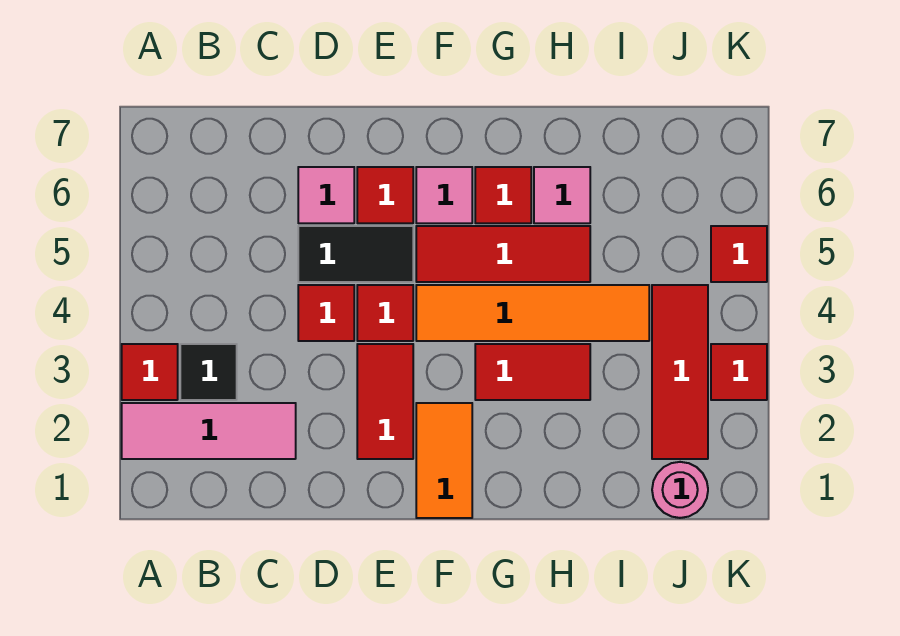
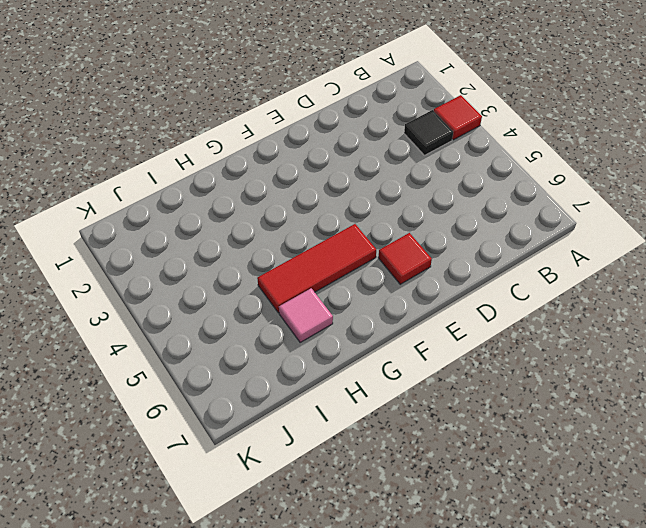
none -> pink tile A2:C2 level 1
none -> red tile D4 level 1
none -> black tile D5:E5 level 1

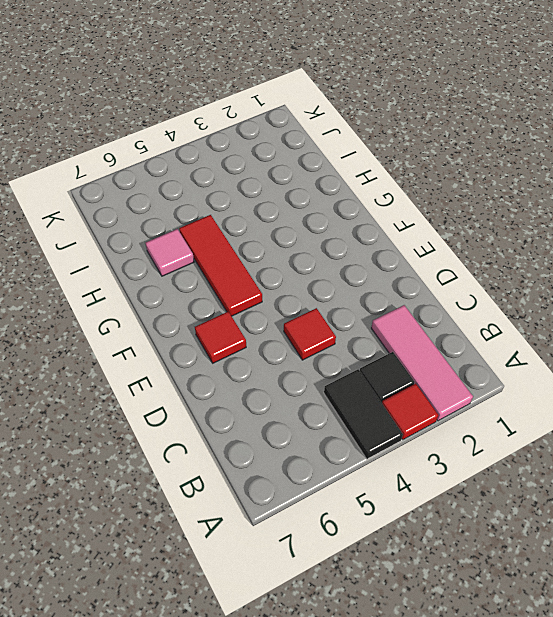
black tile A4:B4 level 1 -> black tile D5:E5 level 1
none -> pink tile D6 level 1
none -> red tile E2:E3 level 1
none -> red tile E4 level 1

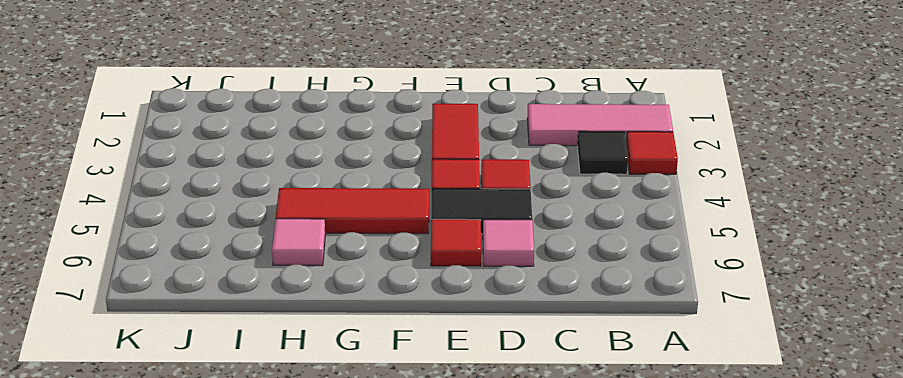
none -> orange tile F1:F2 level 1
none -> orange tile F4:I4 level 1
none -> pink tile F6 level 1

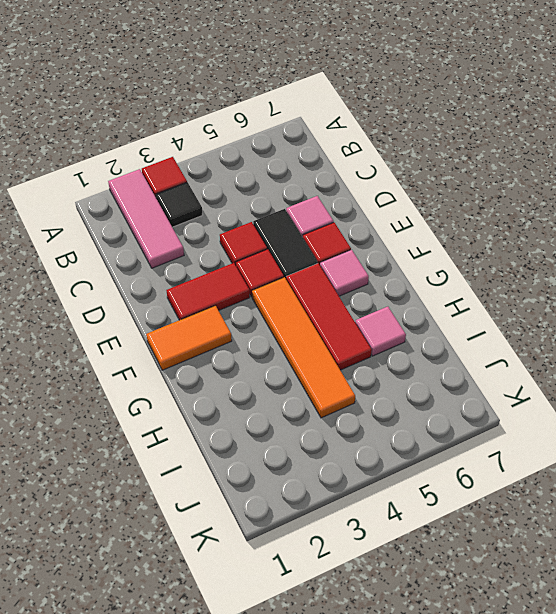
none -> red tile G3:H3 level 1
none -> red tile G6 level 1
none -> pink round brick J1 level 1

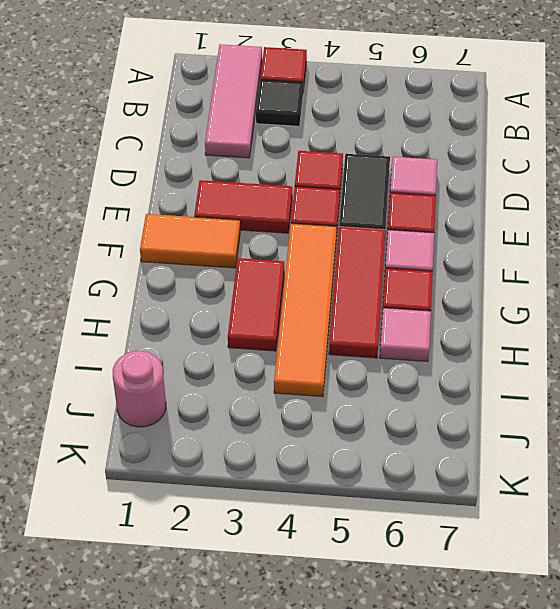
none -> red tile J2:J4 level 1
none -> red tile K3 level 1
none -> red tile K5 level 1

